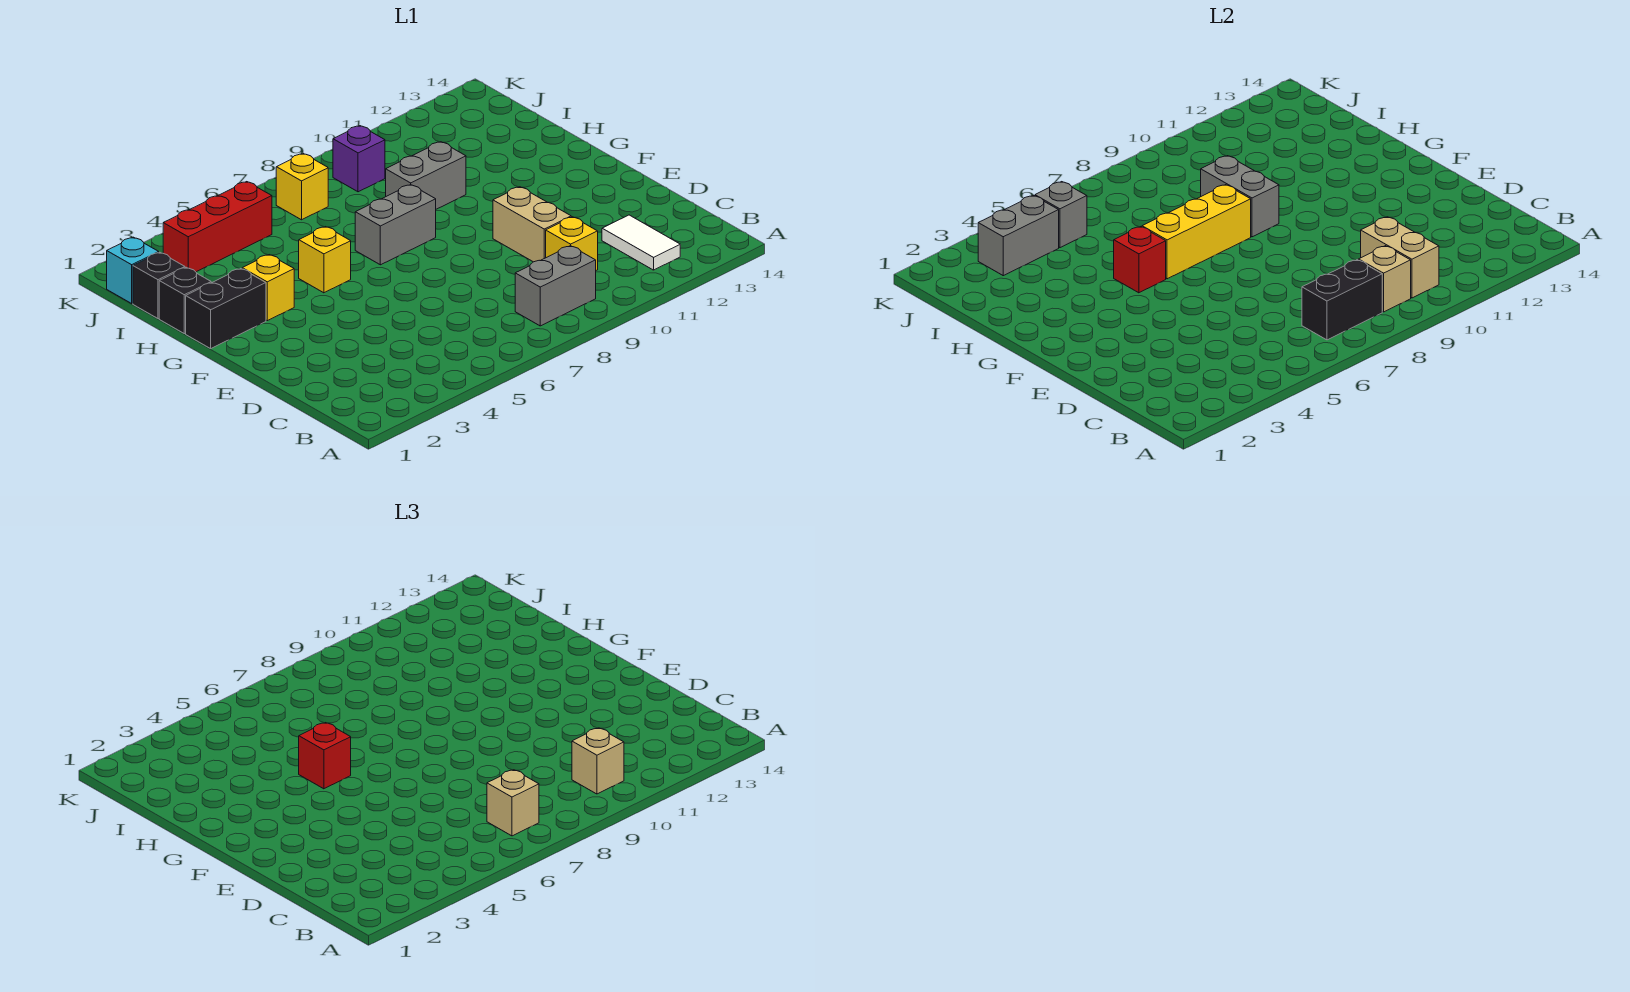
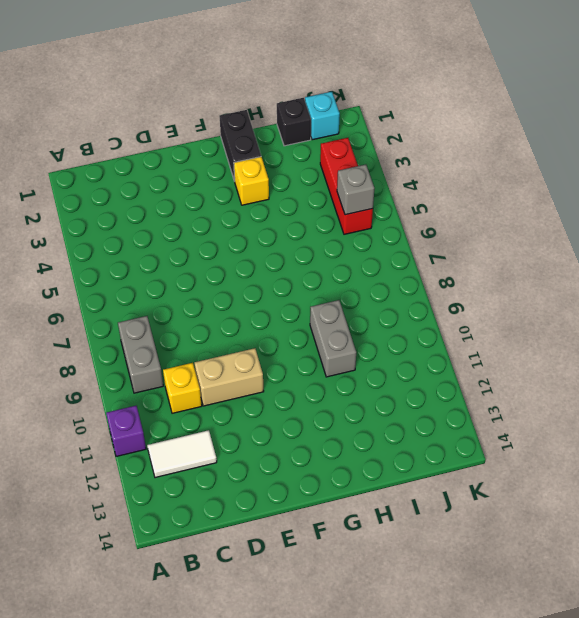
purple brick A11 level 1 -> purple brick J9 level 1
none -> yellow brick G5 level 1
none -> grey brick G7:G8 level 1
none -> black brick H1 level 1

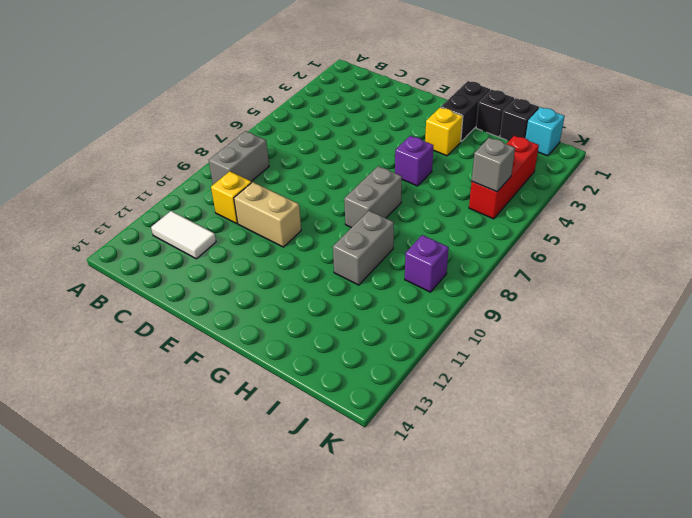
purple brick G5 level 1 -> yellow brick G5 level 1
none -> yellow brick J7 level 1
none -> black brick B7:B8 level 2
none -> tan brick B9 level 2

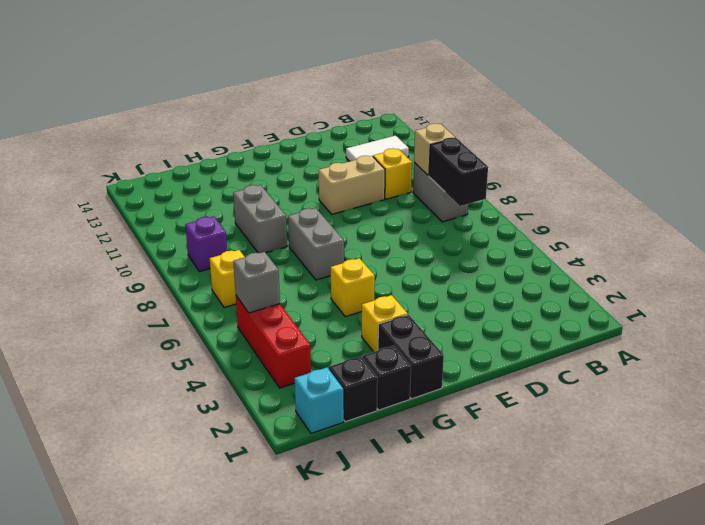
none -> tan brick B10:C10 level 2
none -> red brick G5 level 2
none -> yellow brick G6:G8 level 2

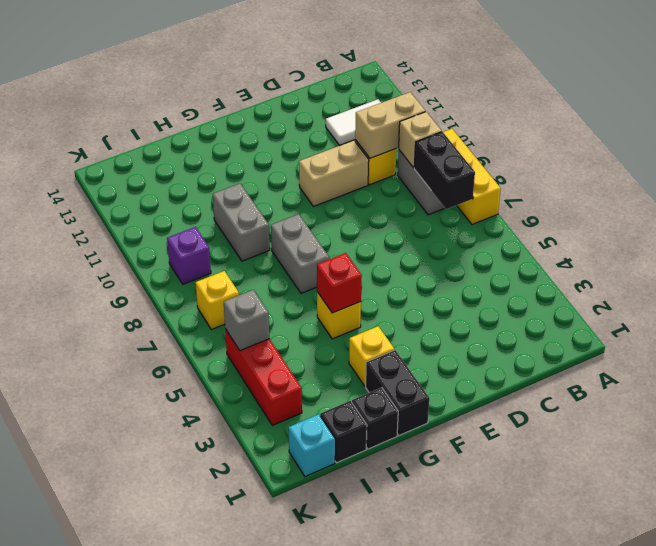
yellow brick A7:A9 level 1 -> yellow brick G6:G8 level 2
none -> grey brick G9:H9 level 2
none -> grey brick J3:J4 level 2
none -> tan brick B7 level 3

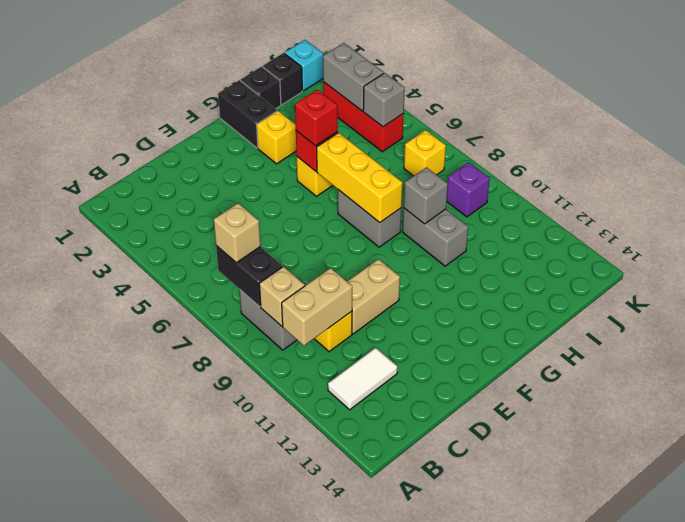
grey brick H9 level 2 -> grey brick G9:H9 level 2
none -> tan brick B10 level 3

